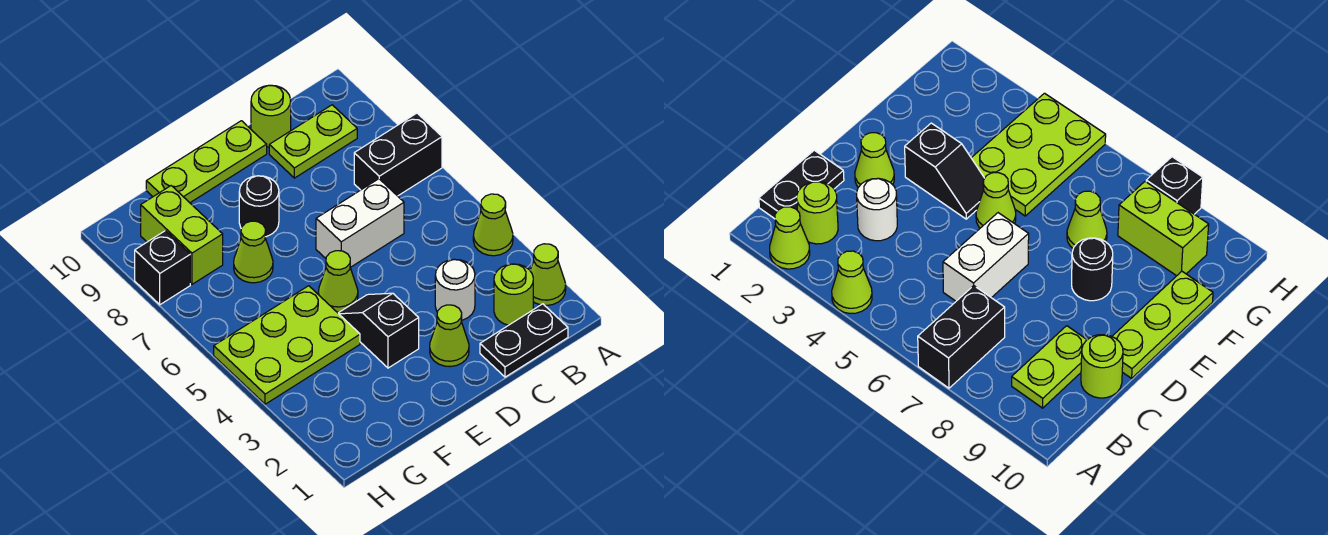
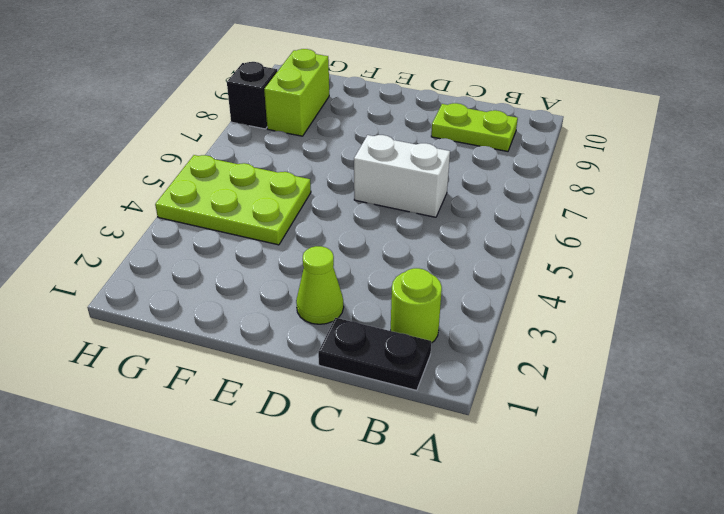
none -> lime cone A2 level 1
none -> lime cone A4 level 1
none -> black brick A7:B7 level 1

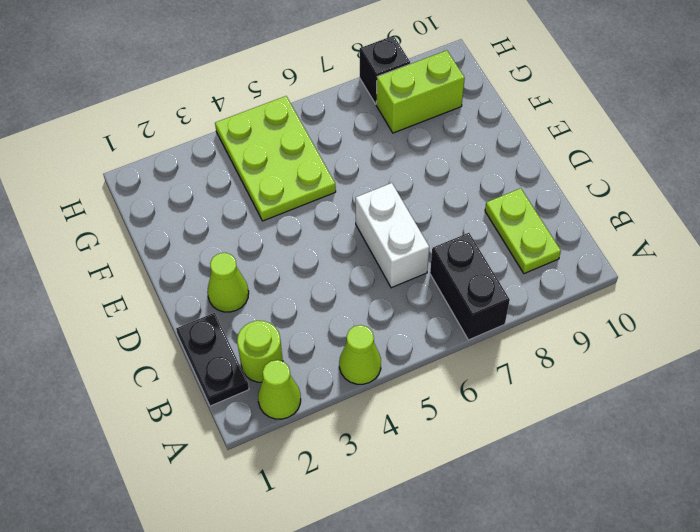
none -> white round brick C3 level 1
none -> lime round brick C10 level 1
none -> lime plate D10:F10 level 1

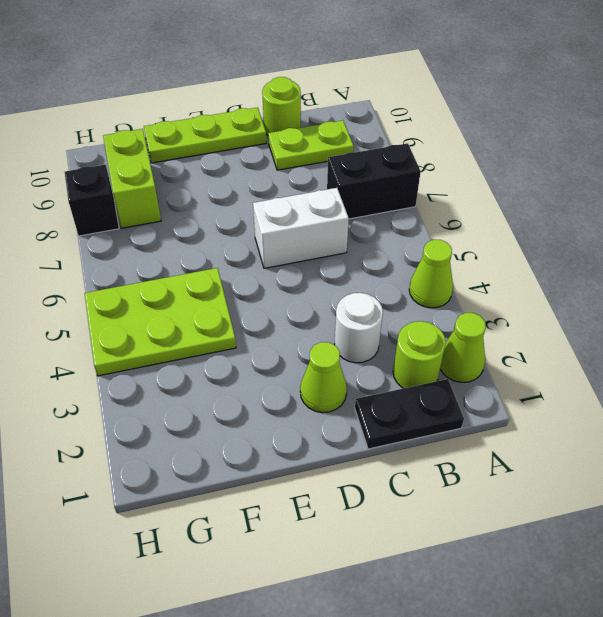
none -> black slope E3:E4 level 1 top 3
none -> lime cone E5 level 1
none -> black round brick E8 level 1

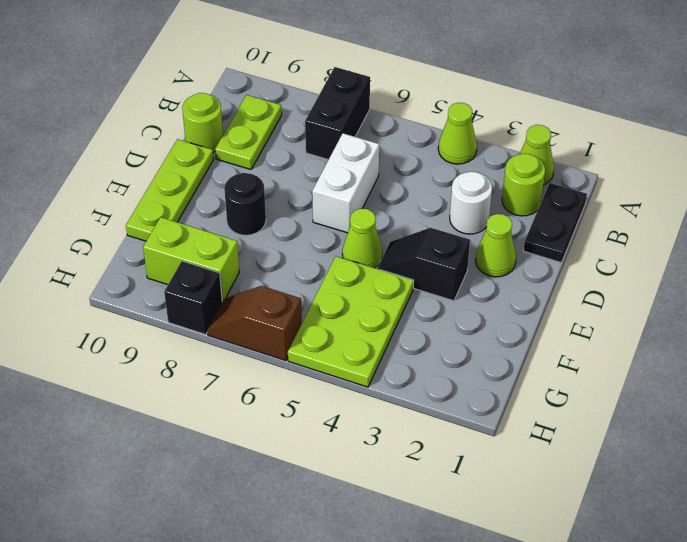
brown slope H6:H7 level 1 top 6 -> none
none -> lime cone F7 level 1

